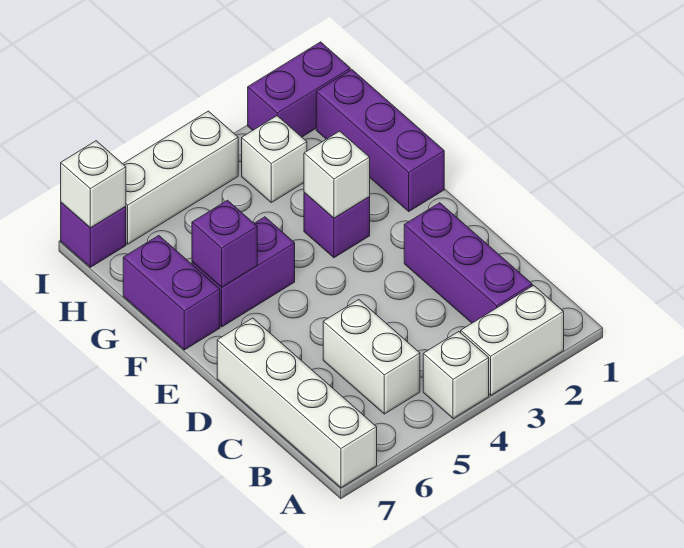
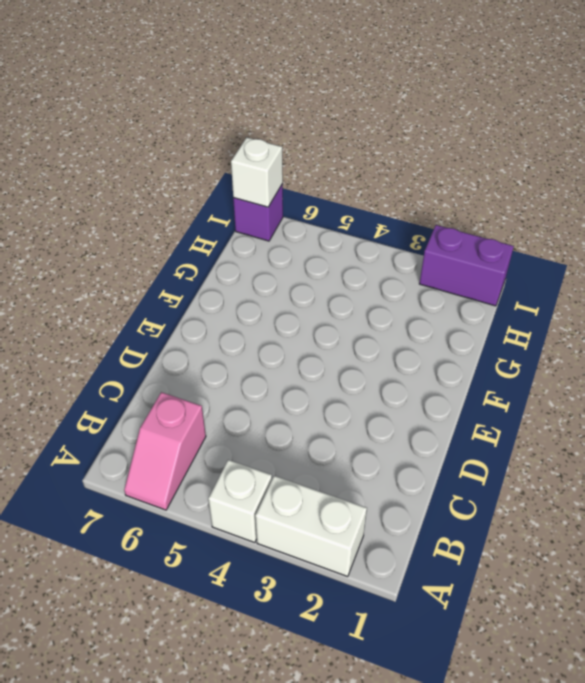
pink slope A6:B6 level 1 top B -> none
none -> white brick A7:D7 level 1
none -> purple brick B2:D2 level 1
none -> white brick B5:C5 level 1

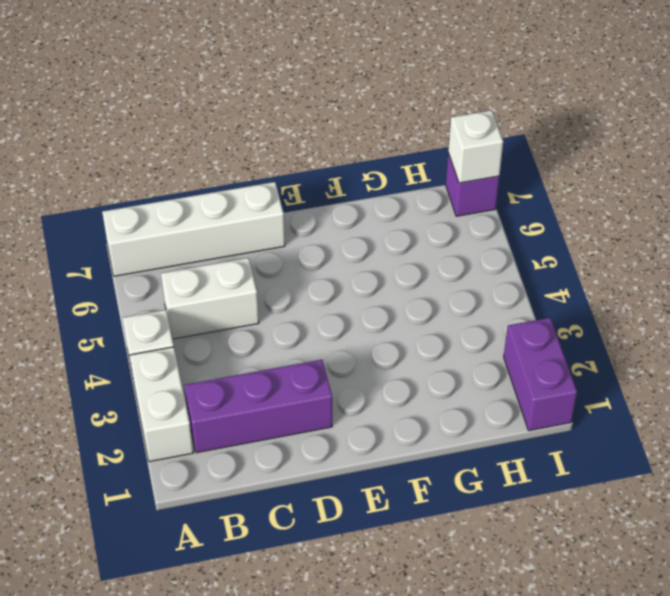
none -> purple brick F1:H1 level 1
none -> purple brick F3 level 1
none -> purple brick F5:F6 level 1

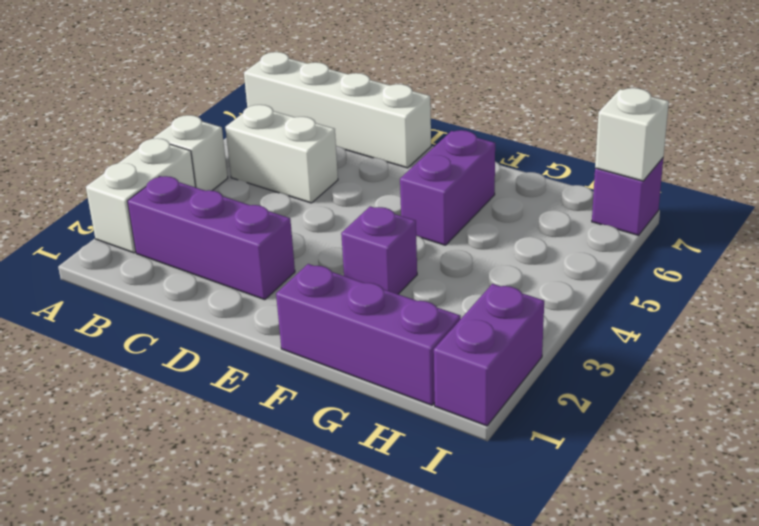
none -> purple brick F7:G7 level 1
none -> white brick H3 level 1
none -> white brick I4:I6 level 1

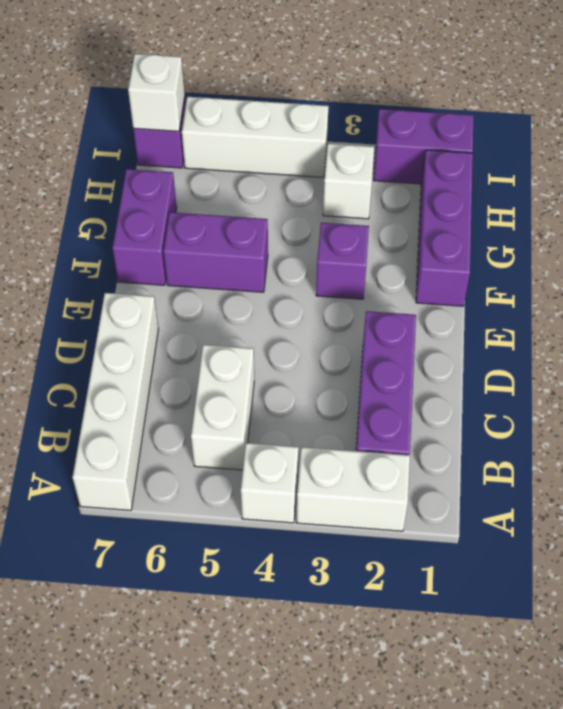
none -> white brick F3 level 2
none -> purple brick F6 level 2

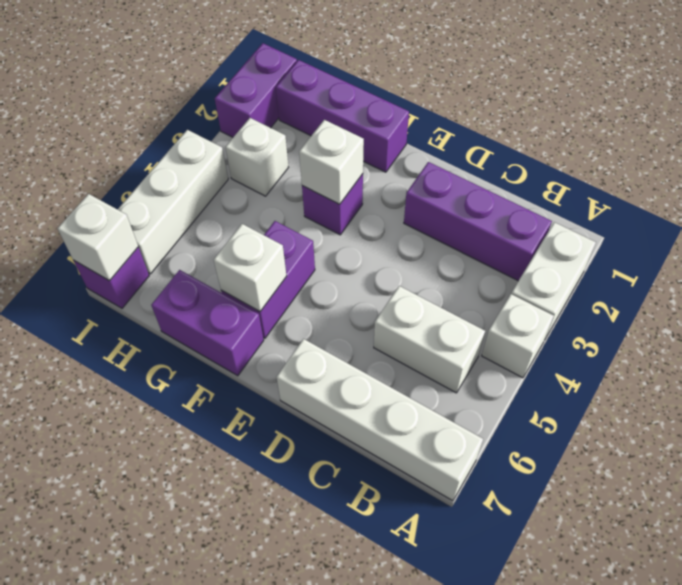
white brick F6 level 2 -> purple brick F6 level 2

